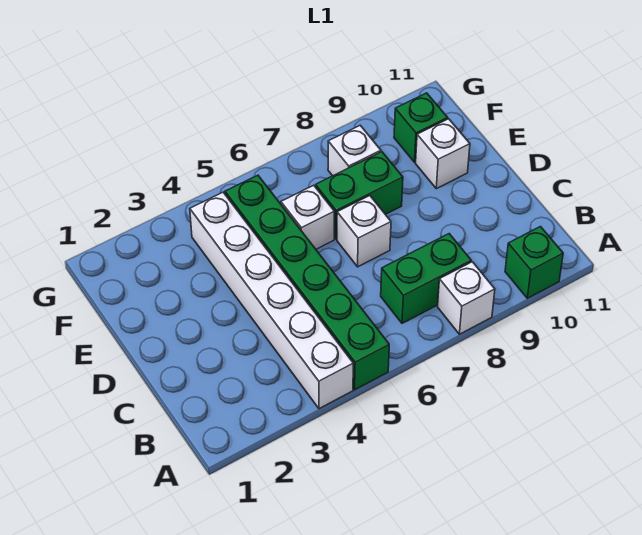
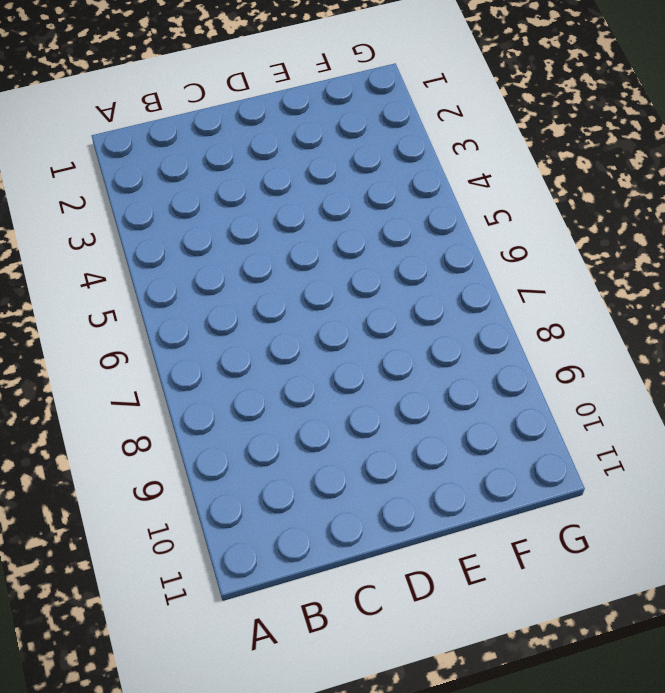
none -> white brick A4:F4 level 1
none -> green brick A5:F5 level 1

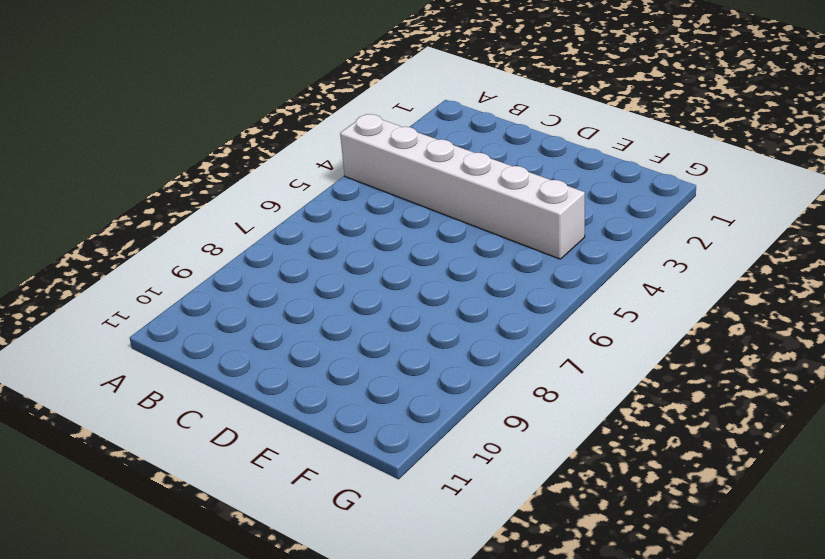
none -> green brick A5:F5 level 1
none -> white brick A8 level 1

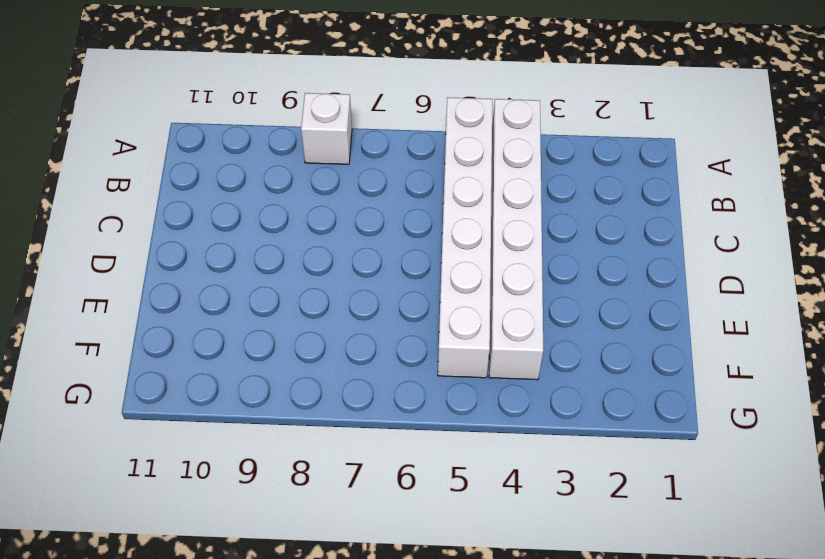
white brick A5:F5 level 1 -> green brick A5:F5 level 1
none -> green brick A10 level 1
none -> green brick B7:B8 level 1

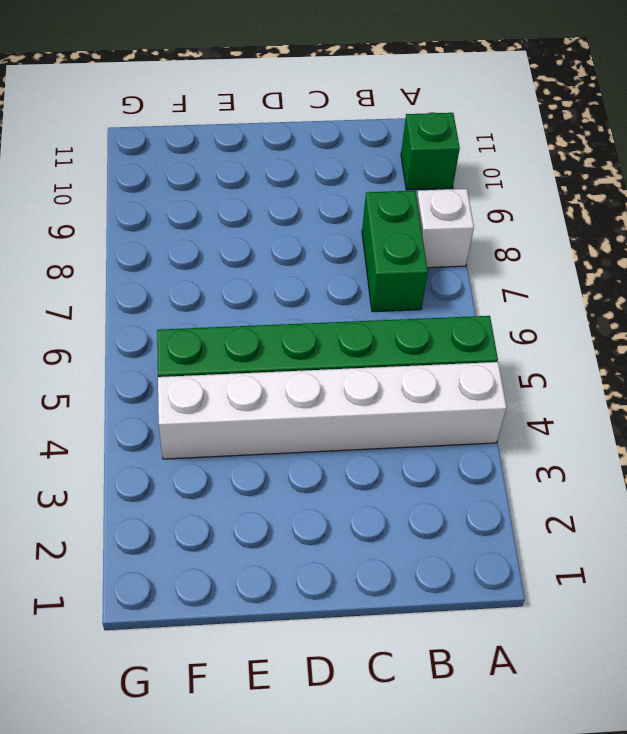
none -> white brick D7 level 1
none -> white brick E6 level 1

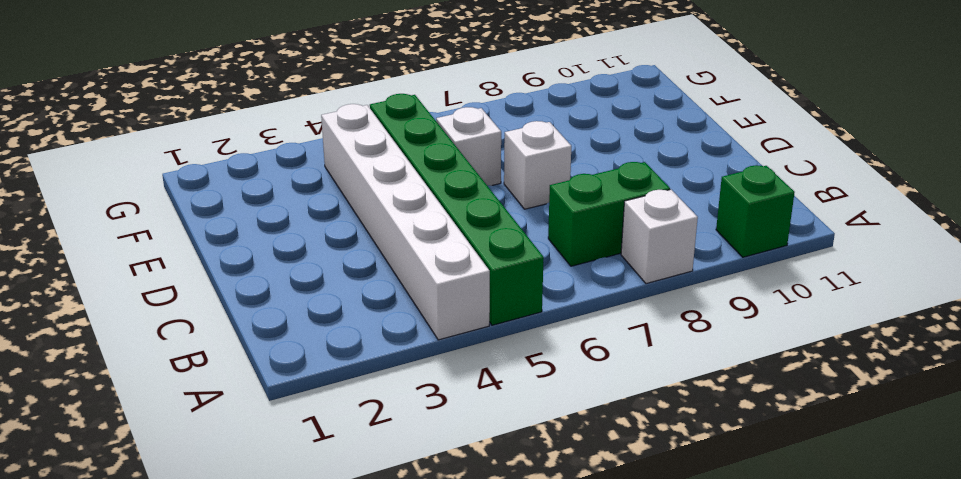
none -> green brick E7:E8 level 1
none -> white brick E10 level 1

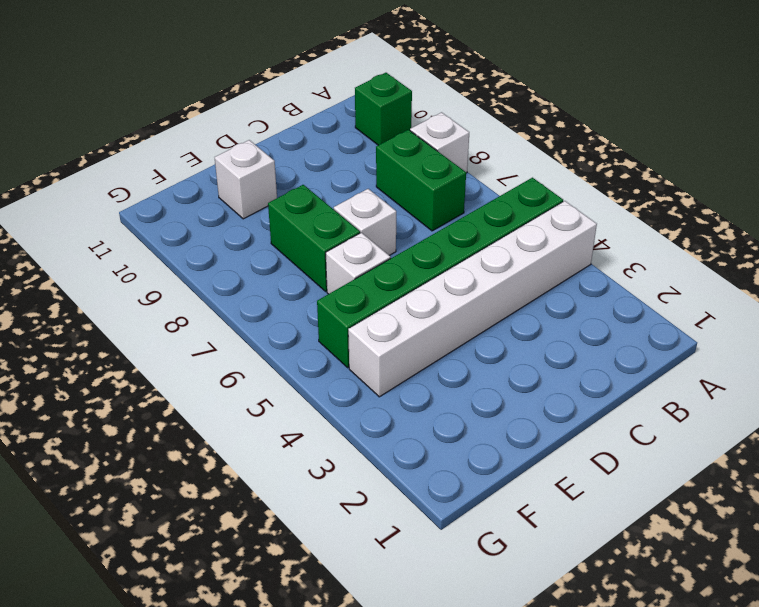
none -> white brick F8 level 1
none -> green brick F10 level 1

